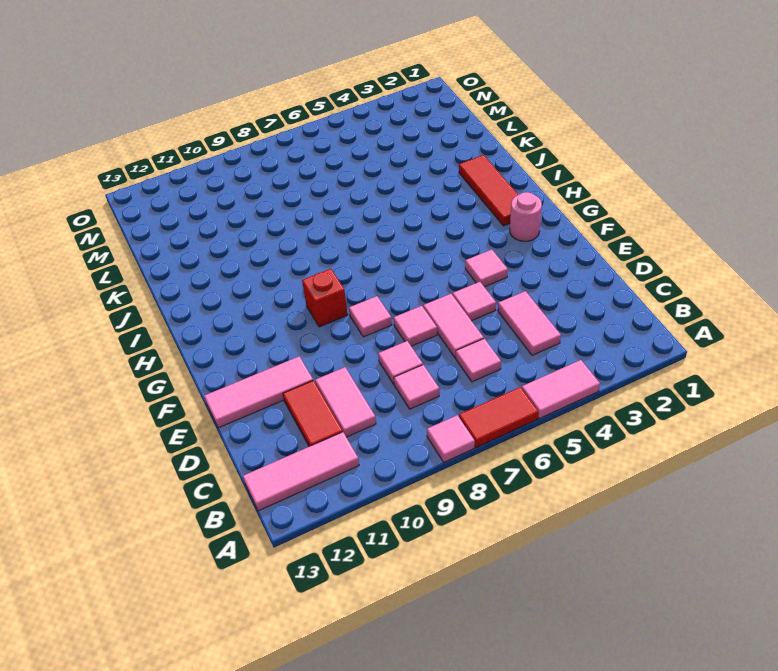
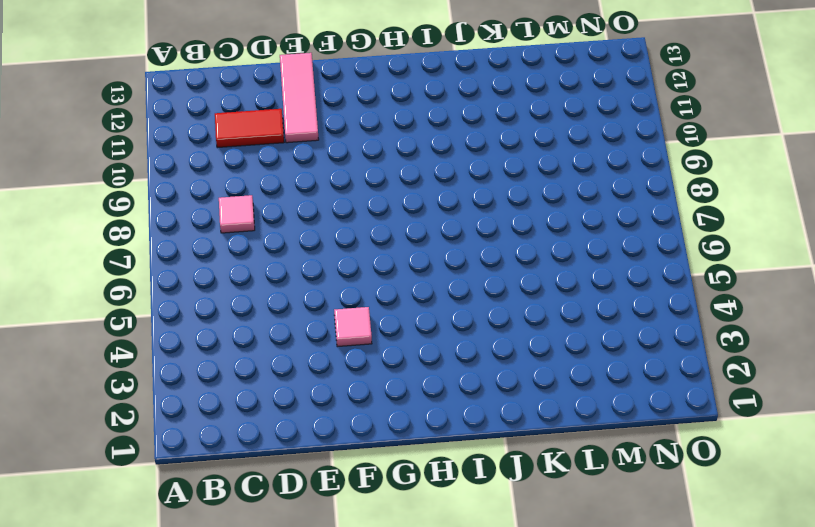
none -> pink tile A4:A5 level 1
none -> red tile A6:A7 level 1
none -> pink tile A8 level 1

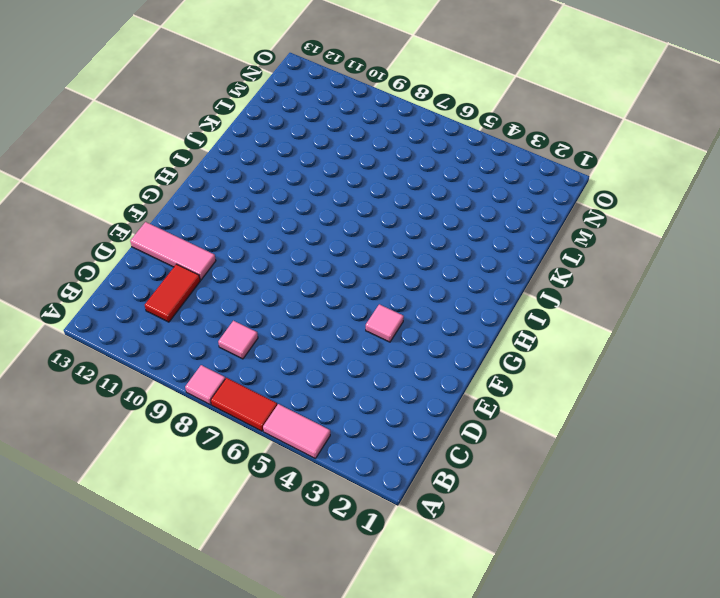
none -> pink tile B11:B13 level 1
none -> pink tile C4:D4 level 1
none -> pink tile C6 level 1

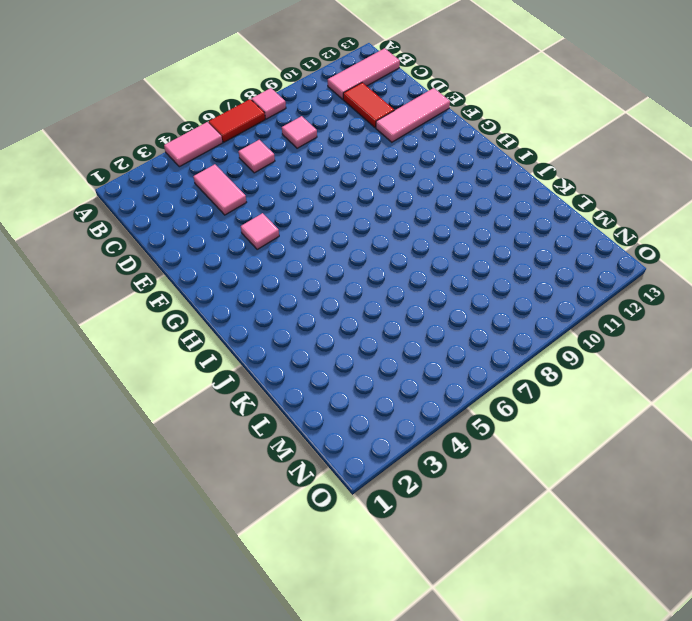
none -> pink tile C10:D10 level 1
none -> pink tile D6:E6 level 1
none -> pink tile D8 level 1

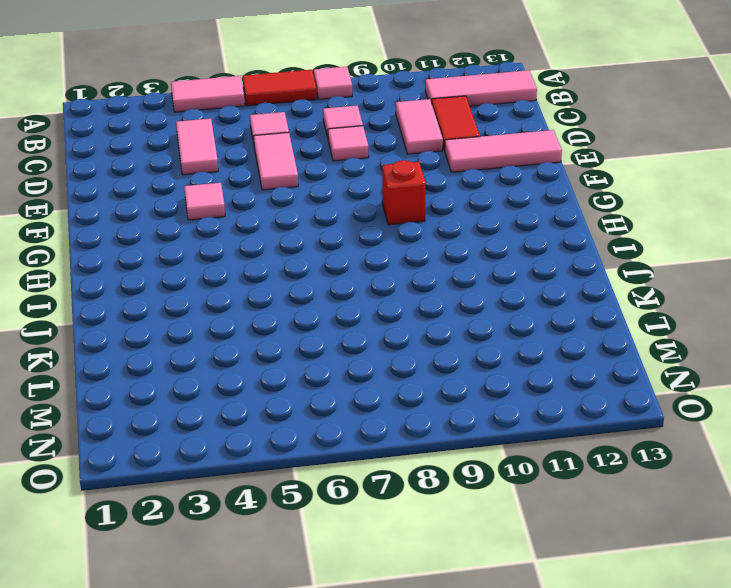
none -> pink tile E5 level 1
none -> pink tile E7 level 1
none -> pink tile F8 level 1

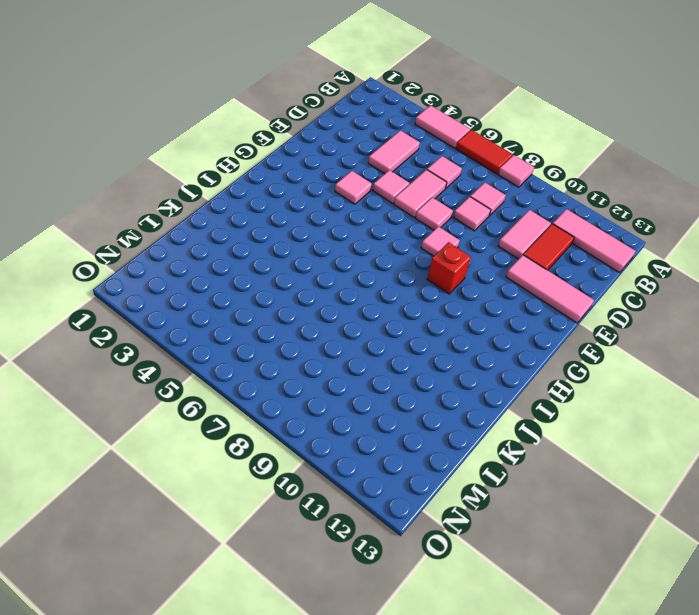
none -> pink round brick G2 level 1
none -> red tile H2:J2 level 1

